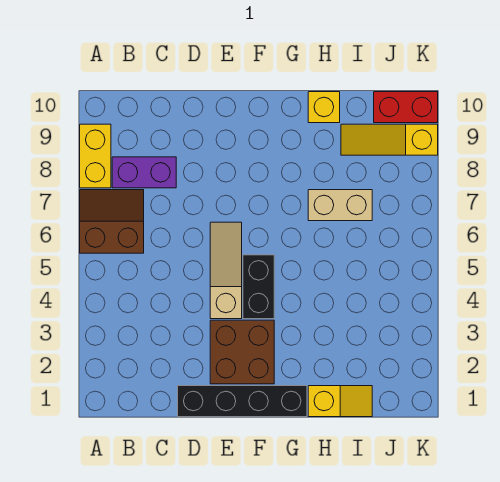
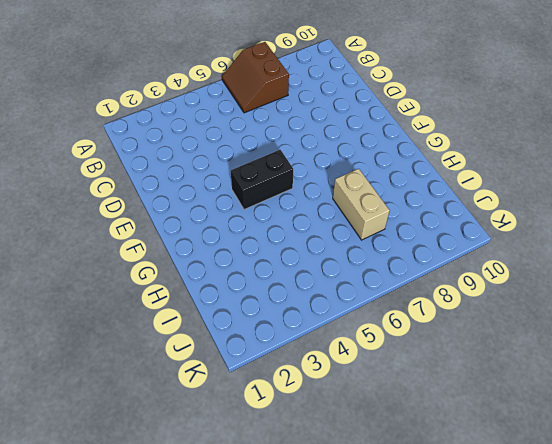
brown slope A6:B7 level 1 top 7 -> brown slope A6:B7 level 1 top 6
none -> yellow brick A8:A9 level 1
none -> purple brick B8:C8 level 1
none -> black brick D1:G1 level 1

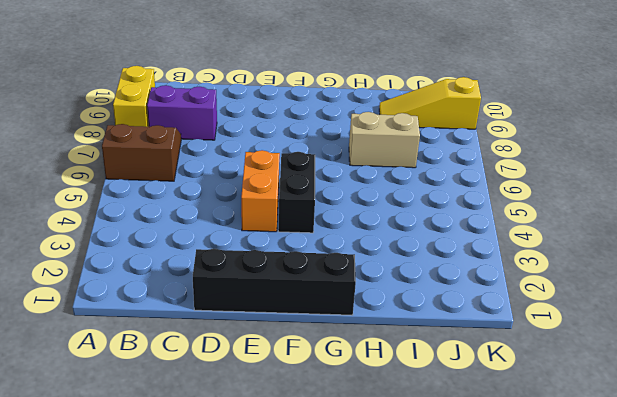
orange brick E4:E5 level 1 -> tan slope E4:E6 level 1 top 4
none -> brown brick E2:F3 level 1
none -> yellow slope H1:I1 level 1 top H
none -> yellow brick H10 level 1

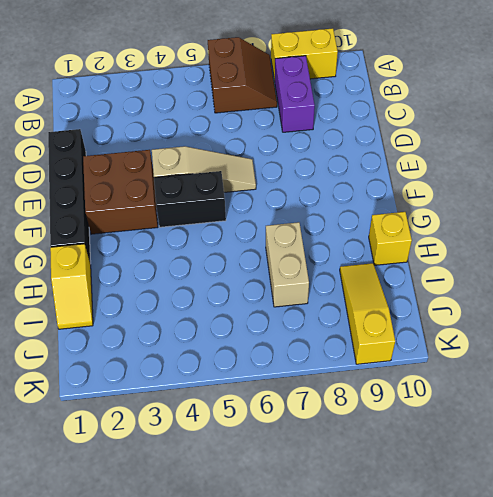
none -> red brick J10:K10 level 1

